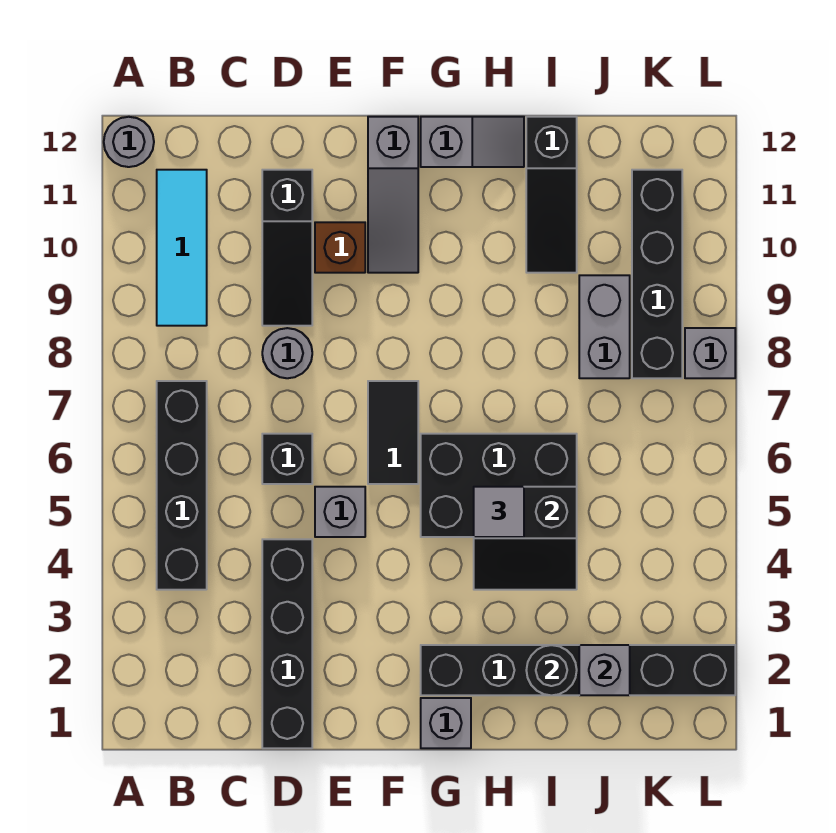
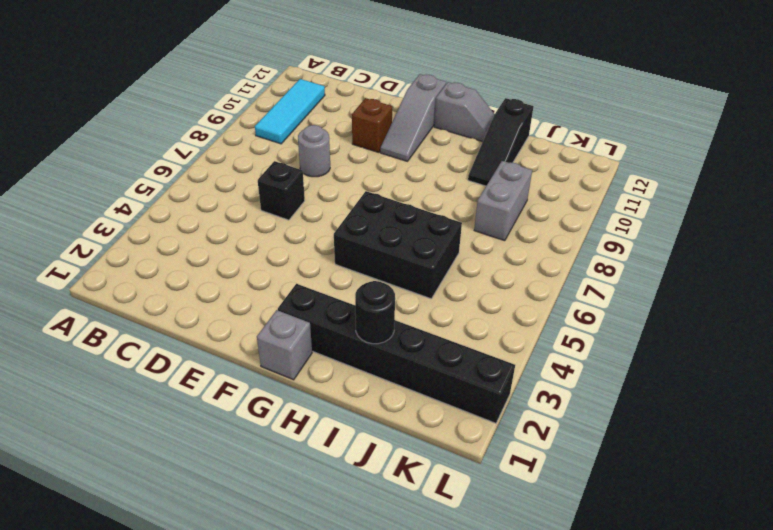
none -> grey round brick A12 level 1
none -> black brick B4:B7 level 1
none -> black brick D1:D4 level 1

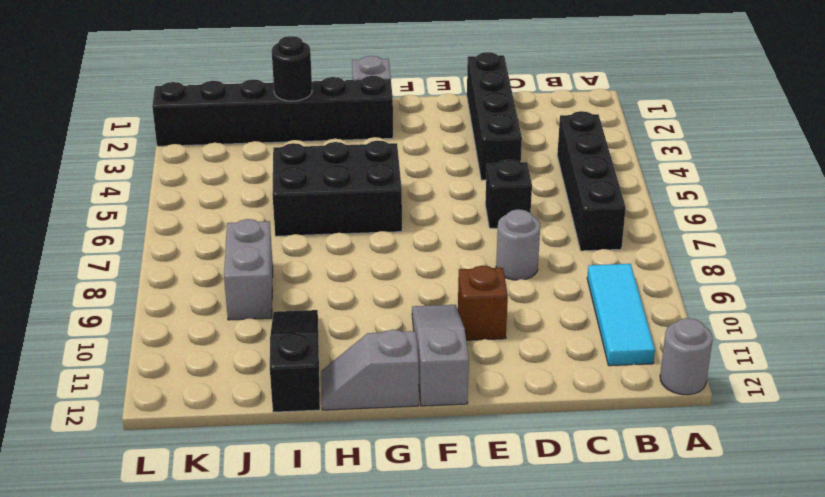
none -> black slope D9:D11 level 1 top 11
none -> grey brick E5 level 1
none -> black tile F6:F7 level 1

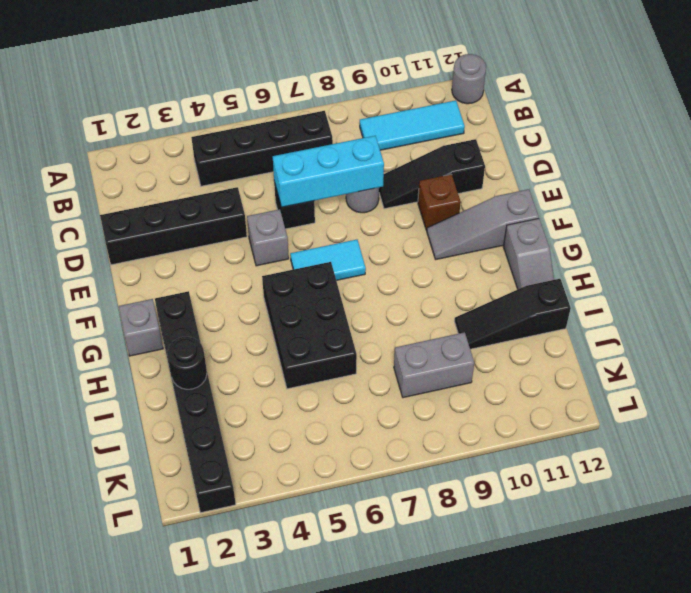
cyan brick D6:D8 level 2 -> none
cyan tile F6:F7 level 1 -> black tile F6:F7 level 1
none -> black brick K8:K11 level 1
none -> grey brick L8 level 1
none -> black slope H4:I5 level 2 top 5

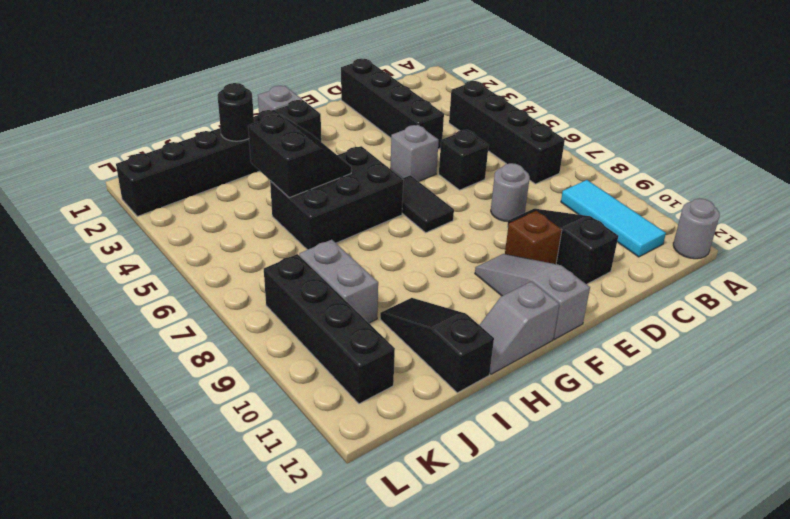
black slope H4:I5 level 2 top I -> black slope H4:I5 level 2 top 5
none -> grey brick L8 level 1
none -> grey brick J2 level 2
none -> grey tile H5 level 3

